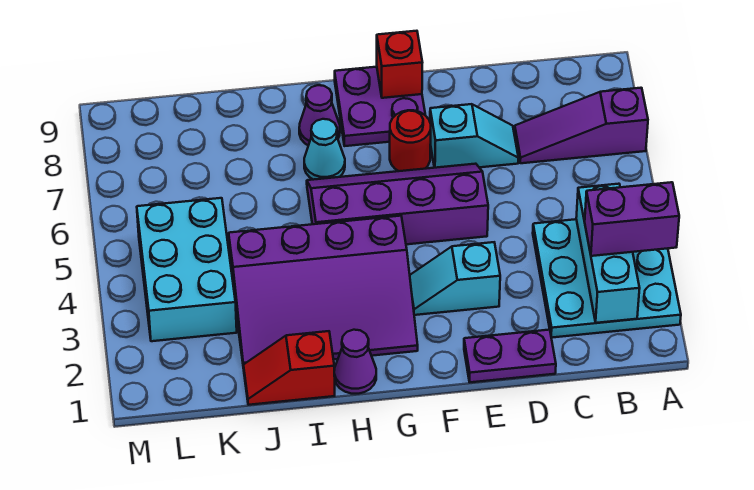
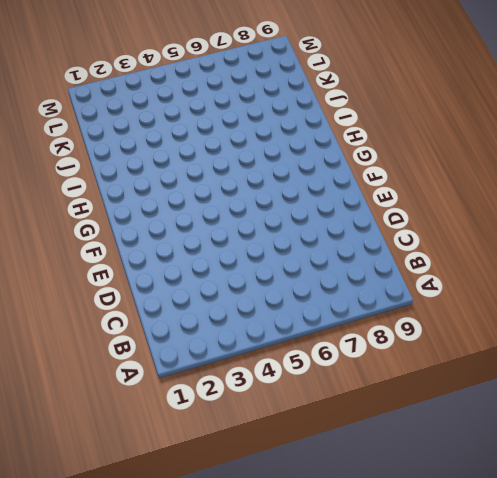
none -> cyan plate A2:C4 level 1
none -> purple slope A7:C7 level 1 top A
none -> purple plate D1:E1 level 1

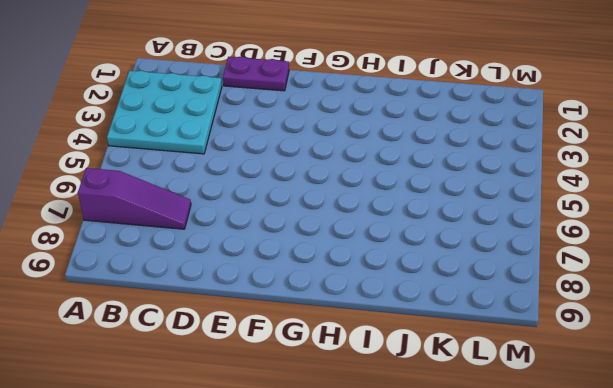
none -> cyan slope D7:E7 level 1 top E
none -> cyan slope E3:F3 level 1 top E
none -> purple slope E5:H6 level 1 top 5

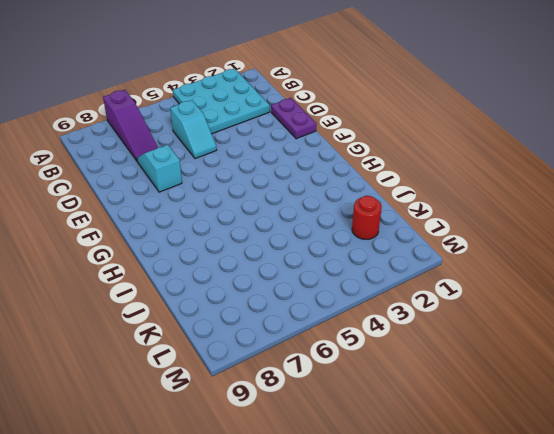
cyan slope C5:D5 level 1 top C -> cyan slope E3:F3 level 1 top E
red round brick K2 level 1 -> red round brick F7 level 1
none -> purple slope E5:H6 level 1 top 5
none -> purple plate F8:G9 level 1
none -> purple slope G2:J4 level 1 top 4

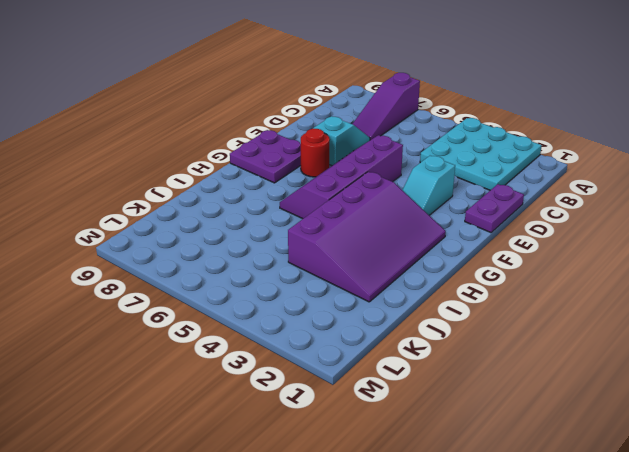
none -> purple cone H1 level 1
none -> cyan cone H7 level 1
none -> purple cone H8 level 1

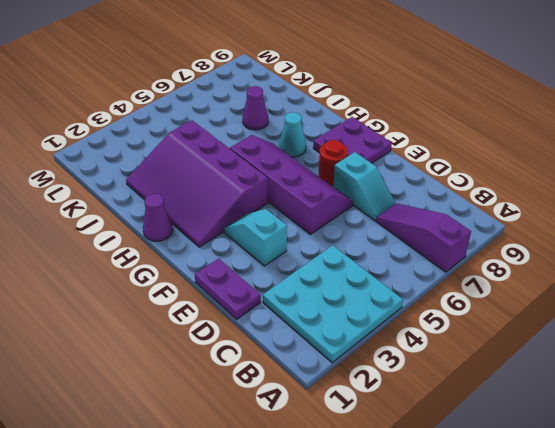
purple cone J7 level 1 -> purple cone H8 level 1
none -> red slope I1:J1 level 1 top I
none -> cyan brick K3:L5 level 1
none -> cyan brick B2:B4 level 2

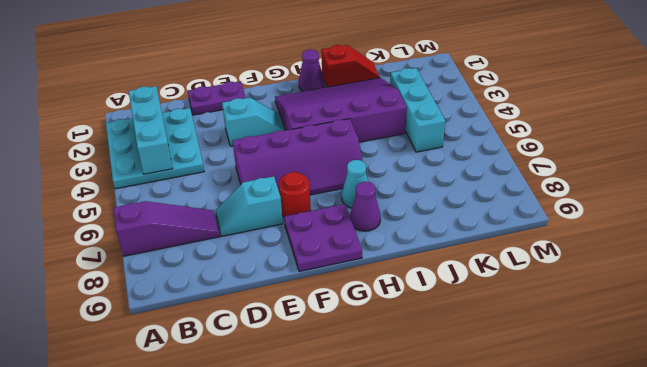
cyan brick K3:K5 level 1 -> cyan brick K3:L5 level 1
none -> red brick F9 level 2
none -> purple brick A3:B3 level 3

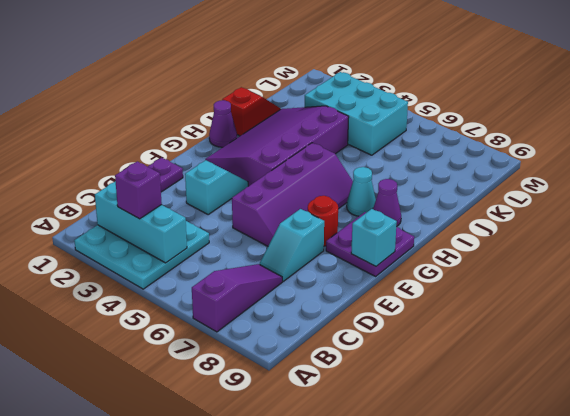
purple brick B3 level 3 -> purple brick A3:B3 level 3
cyan brick F9 level 2 -> red brick F9 level 2

